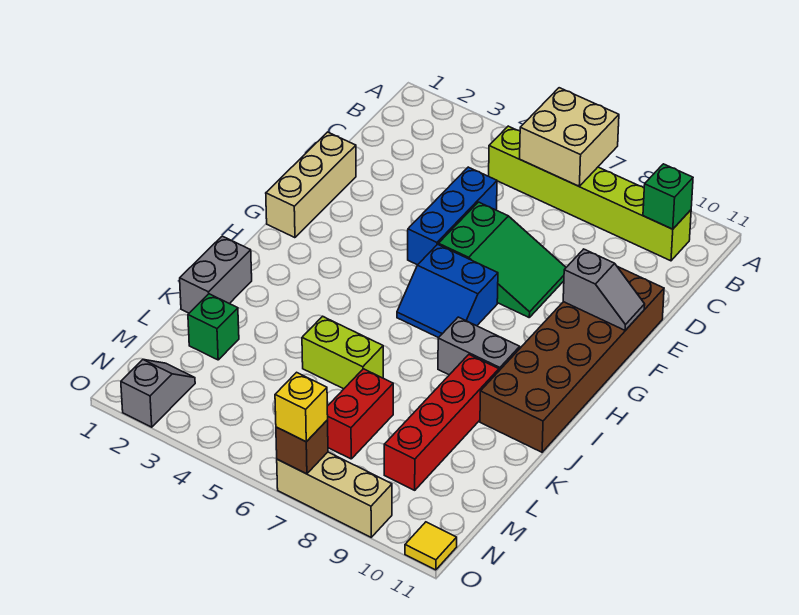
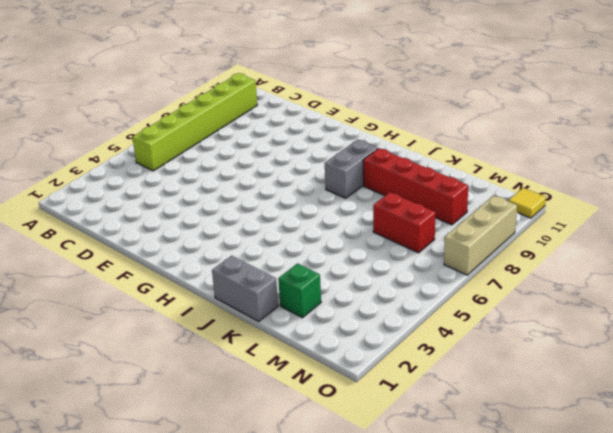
none -> blue brick D5:F5 level 1
none -> tan brick E1:G1 level 1
none -> green slope E6:F8 level 1 top 6

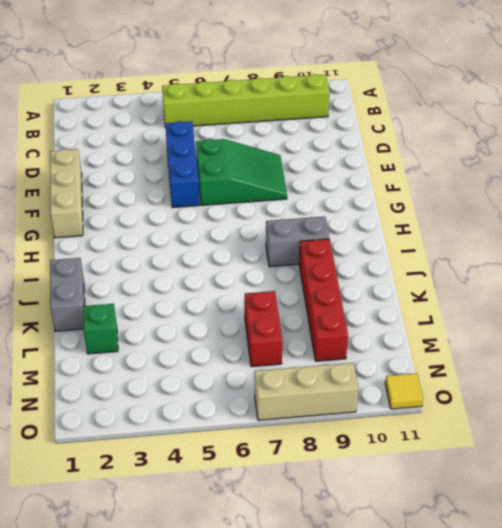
none -> brown brick E10:J11 level 1
none -> blue slope G6:H7 level 1 top G
none -> lime brick K5:K6 level 1

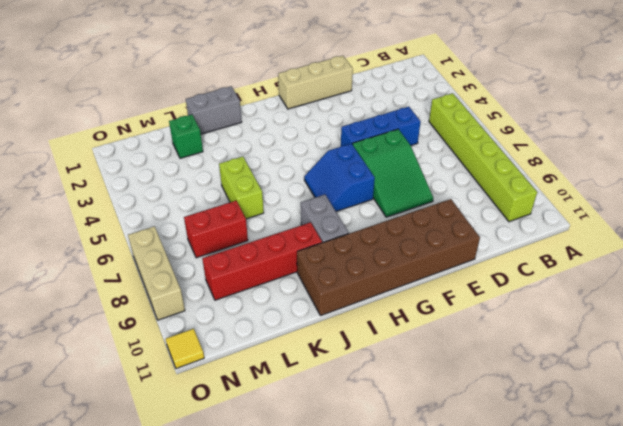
none -> grey slope N2:O2 level 1 top O
none -> tan brick A6:B7 level 2
none -> green brick B10 level 2

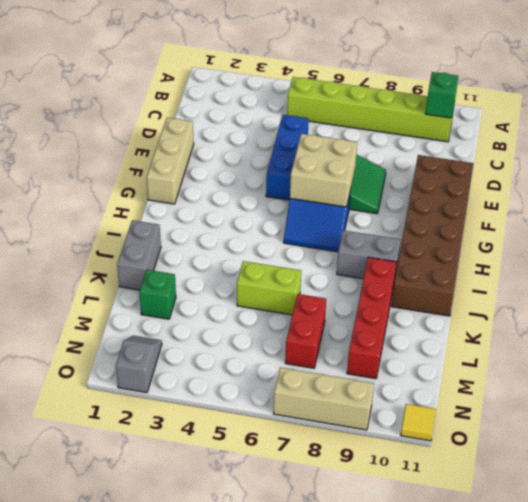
tan brick F6:G7 level 2 -> tan brick A6:B7 level 2
none -> grey slope F10:F11 level 2 top 10
none -> brown brick O7 level 2
none -> yellow brick O7 level 3

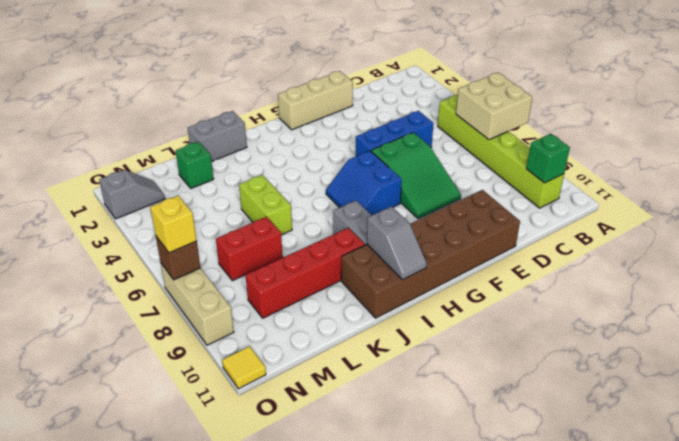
grey slope I10:I11 level 2 top 10 -> grey slope F10:F11 level 2 top 10

